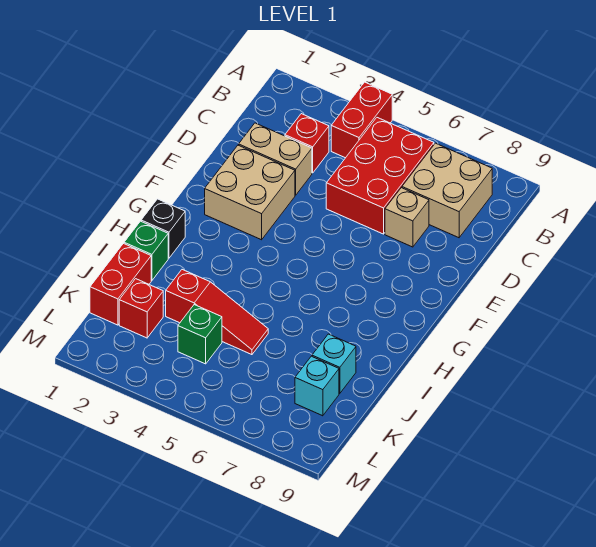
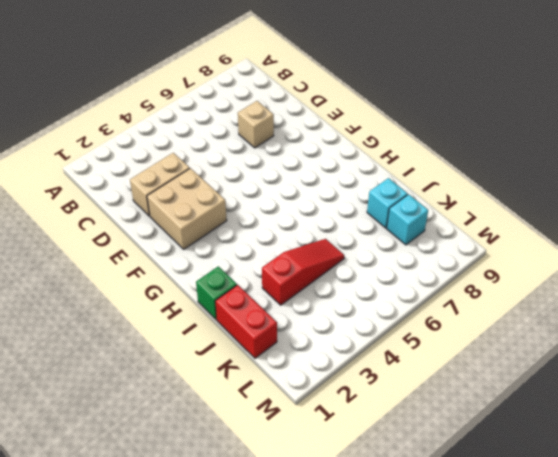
none -> red brick A4:B4 level 1
none -> red brick B5:D6 level 1
none -> tan brick B7:C8 level 1

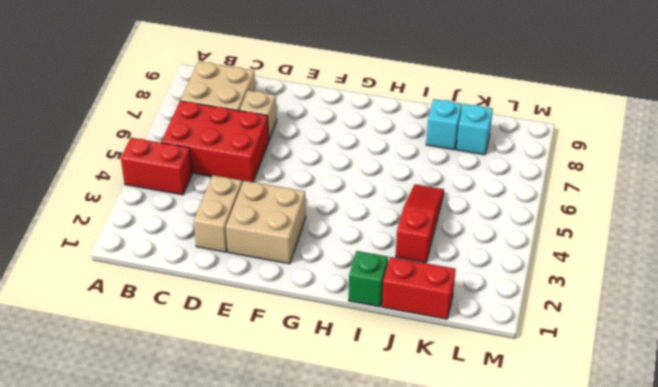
none -> red brick C3 level 1
none -> black brick H1 level 1
none -> red brick K2 level 1

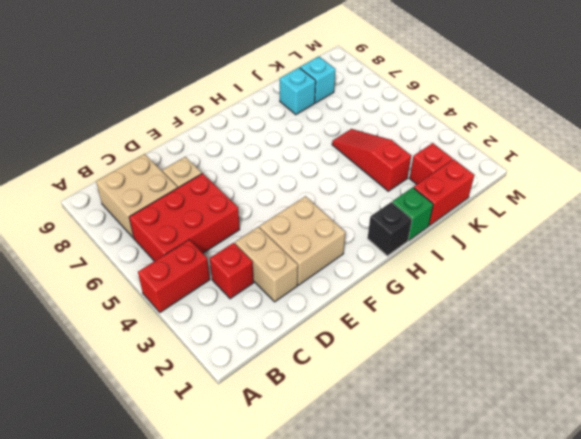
none -> green brick K4 level 1

